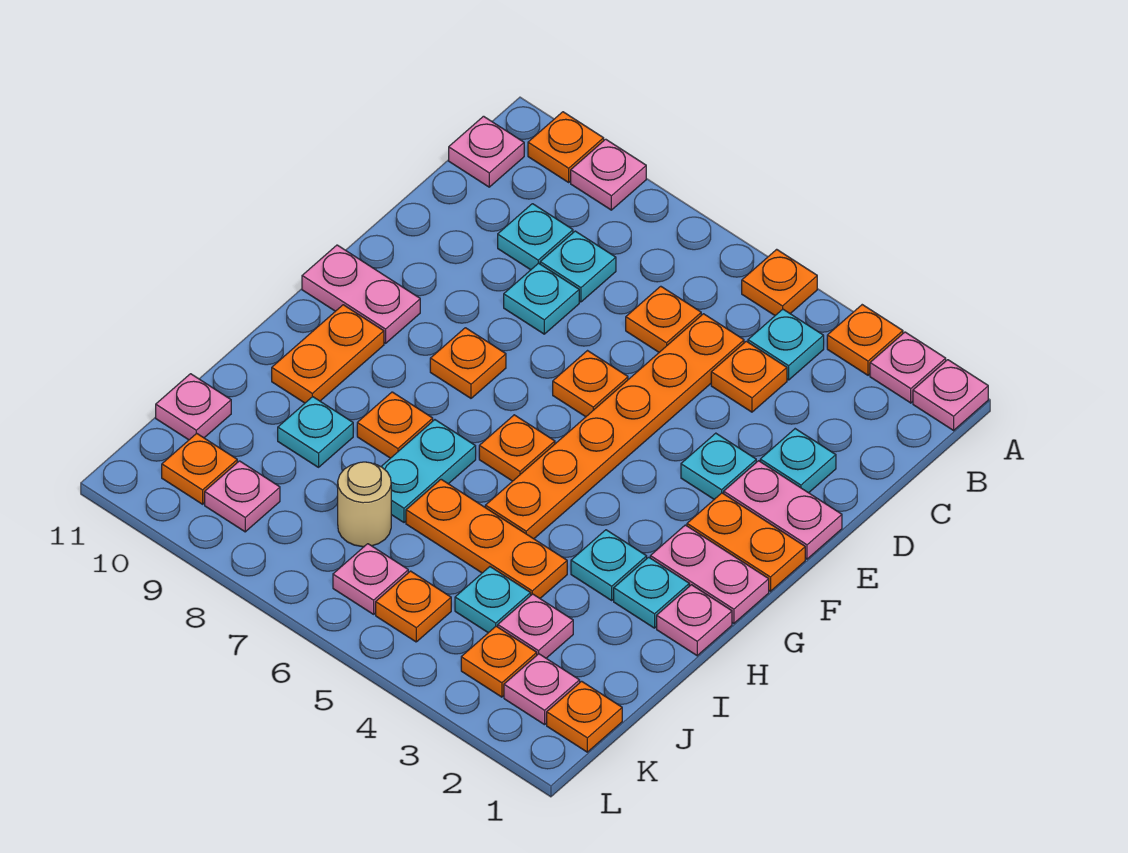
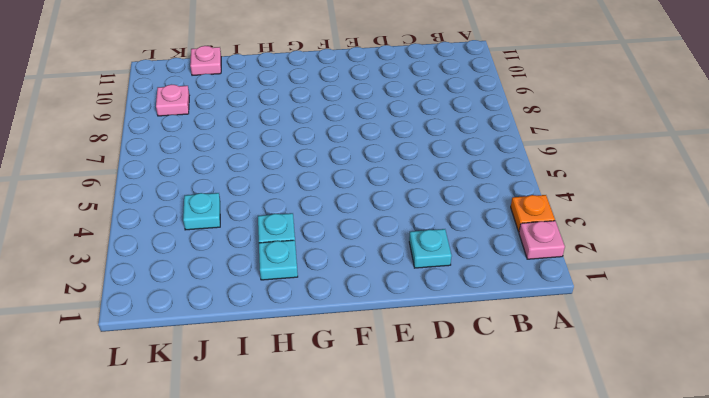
none -> pink plate A1 level 1
none -> orange plate A5 level 1
none -> pink plate A9 level 1
none -> orange plate A10 level 1

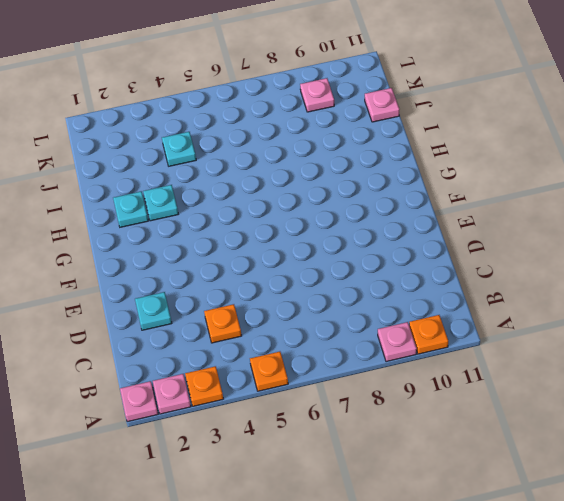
none -> cyan plate B4 level 1
none -> pink plate B11 level 1
none -> orange plate C5:H5 level 1
none -> orange plate C6 level 1

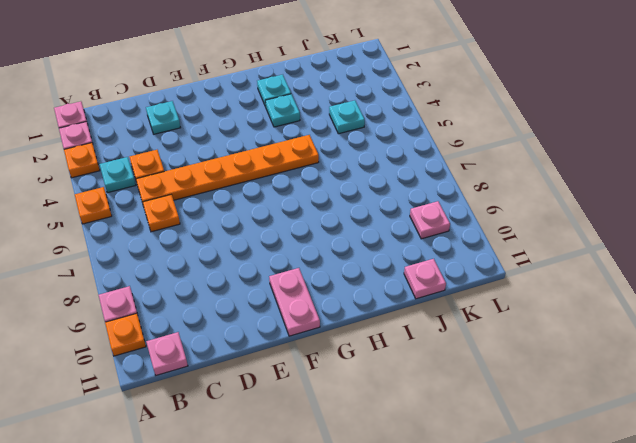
none -> cyan plate C8 level 1
none -> cyan plate C9 level 1
none -> cyan plate D8 level 1
none -> pink plate E1:E2 level 1

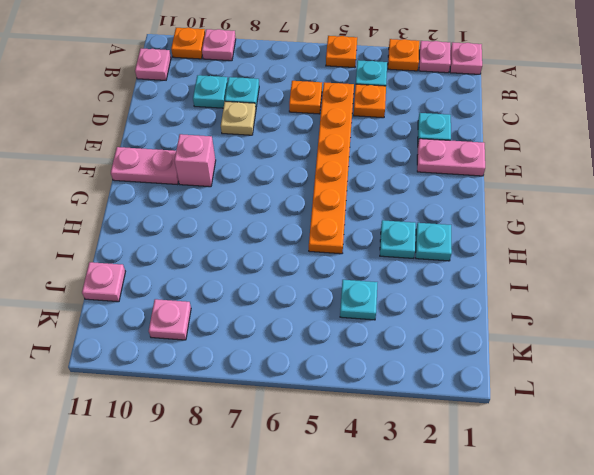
tan plate D8 level 1 -> cyan plate D8 level 1
pink brick F9 level 1 -> none
none -> cyan plate E3 level 1
none -> orange plate E6 level 1
none -> orange plate F1:F2 level 1
none -> orange plate F8 level 1

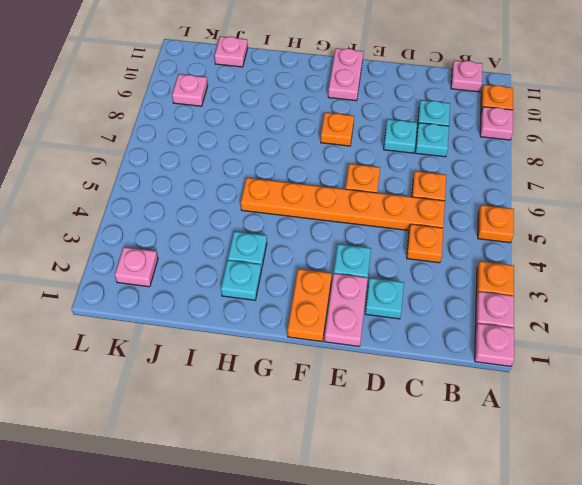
none -> cyan plate B4 level 1
none -> pink plate G1:G2 level 1
none -> orange plate G6 level 1
none -> orange plate G10:H10 level 1

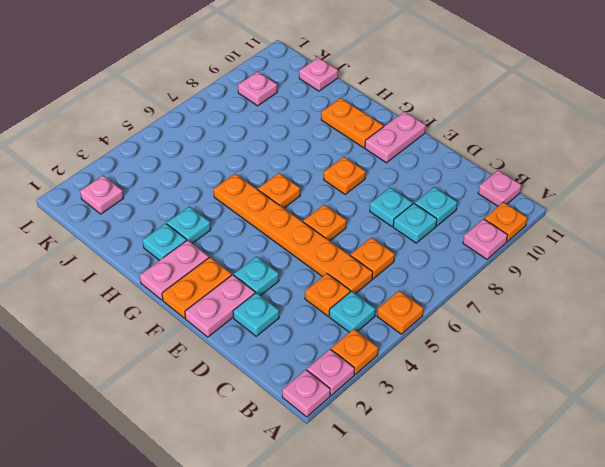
none -> pink plate H1 level 1
none -> cyan plate H7:I7 level 1
none -> orange plate H8 level 1
none -> orange plate I4:I6 level 1

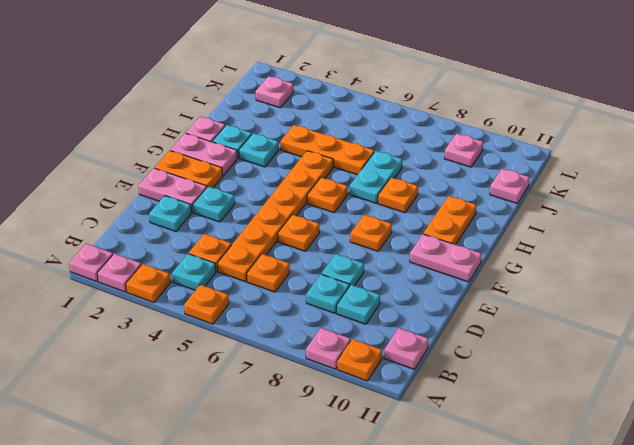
none -> cyan plate I9 level 1
none -> pink plate J3 level 1
none -> cyan plate J4 level 1
none -> tan round brick J7 level 1

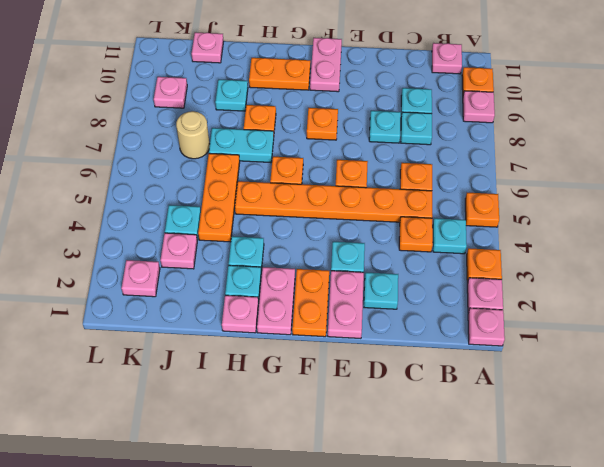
none -> orange plate K1 level 1
none -> orange plate K3 level 1
none -> orange plate K5 level 1
none -> pink plate K6 level 1

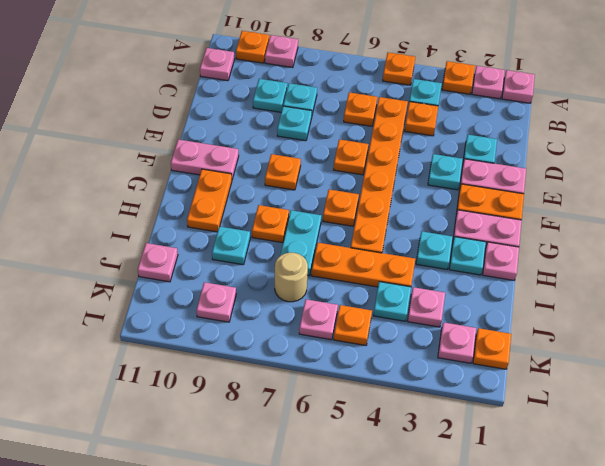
none -> orange plate K3 level 1
none -> orange plate K10 level 1

